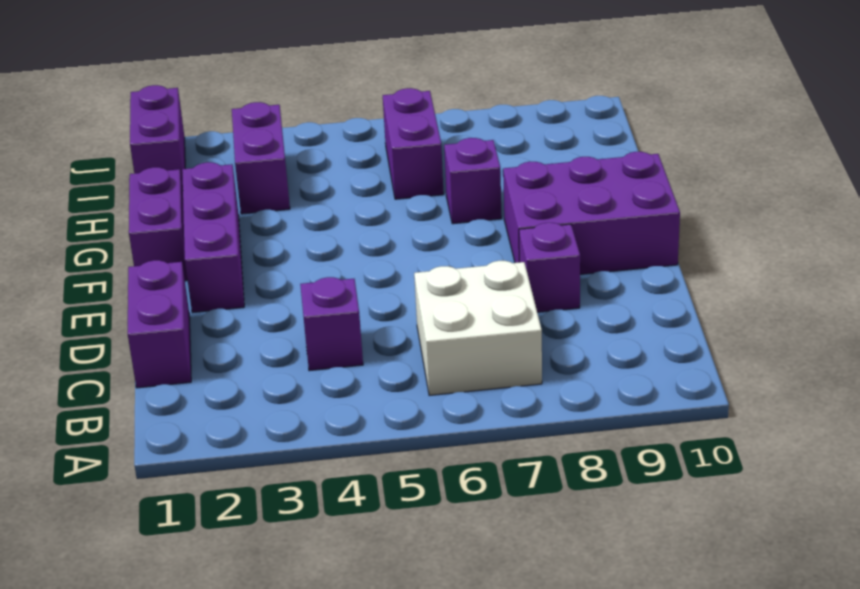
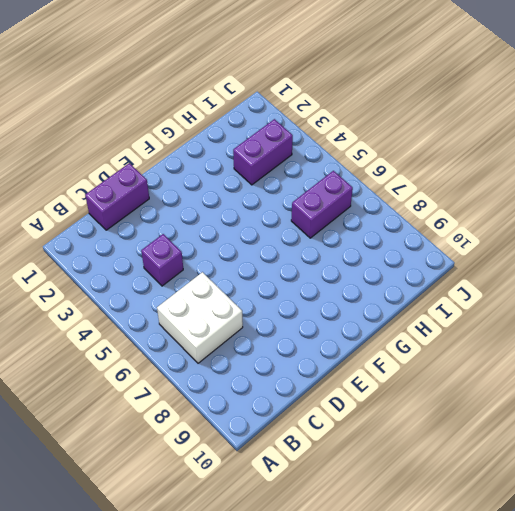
none -> purple brick D8 level 1
none -> purple brick E2:G2 level 1

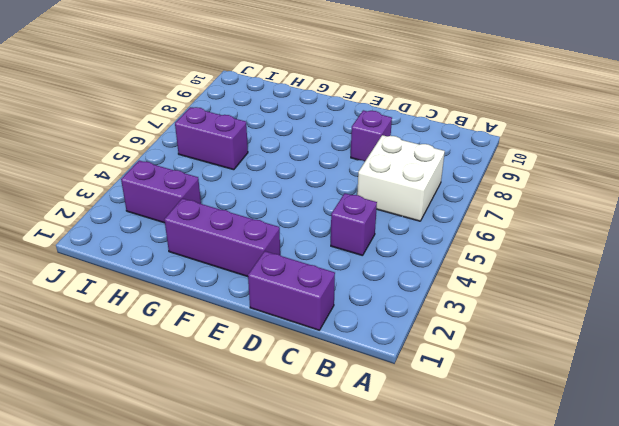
none -> purple brick E8:F10 level 1
none -> purple brick F1:G1 level 1

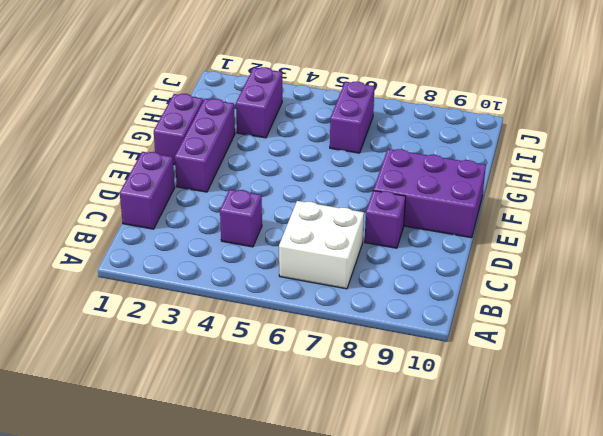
none -> purple brick G7 level 1
none -> purple brick I1:J1 level 1

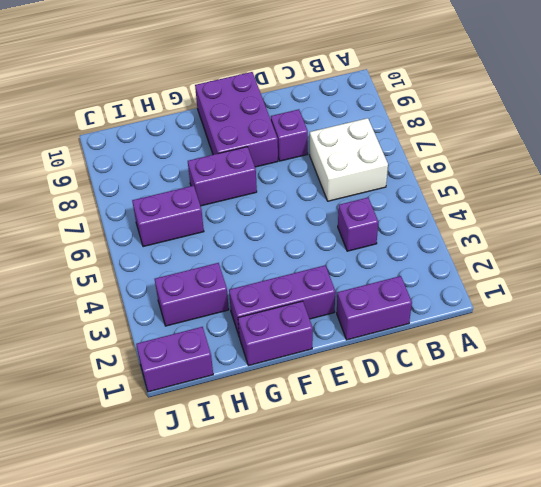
purple brick F7:G7 level 1 -> purple brick G7 level 1

